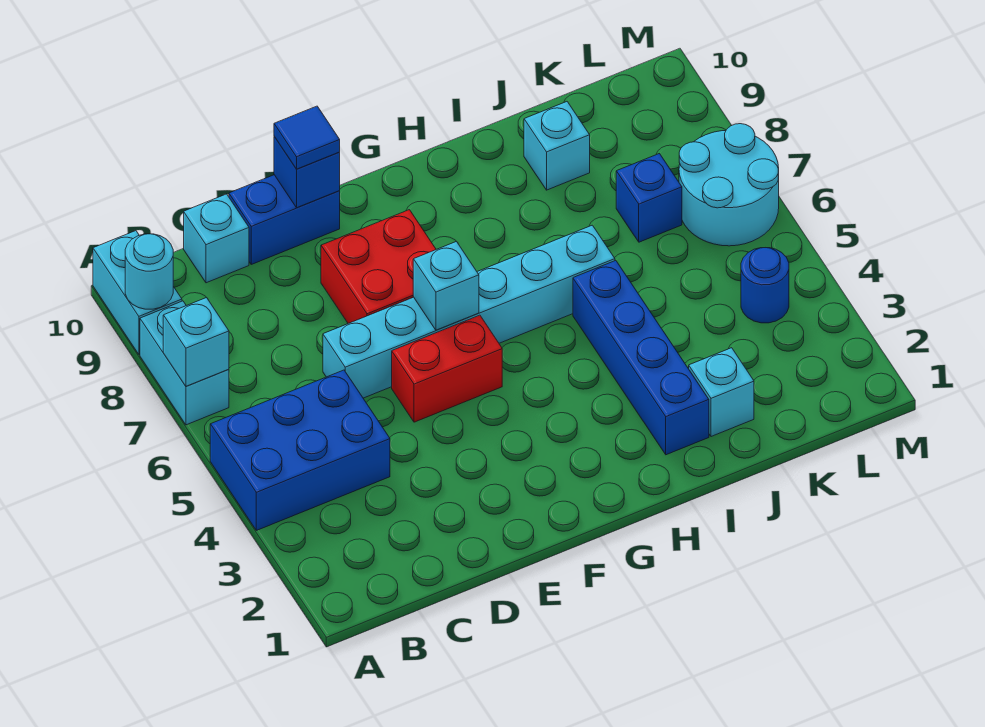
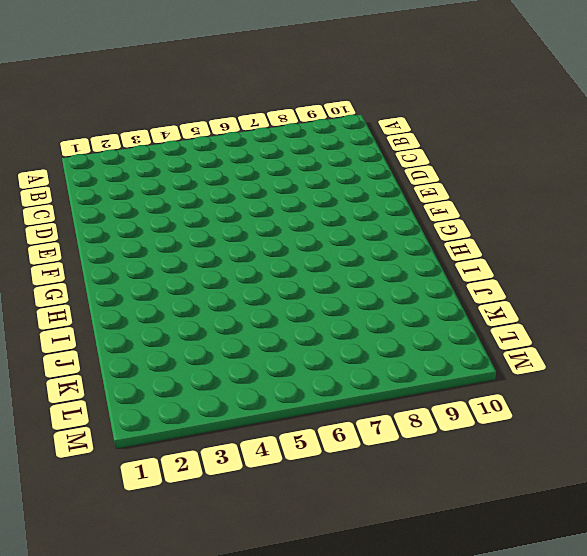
none -> blue brick A4:C5 level 1
none -> cyan brick A7:A8 level 1
none -> cyan brick A9:A10 level 1

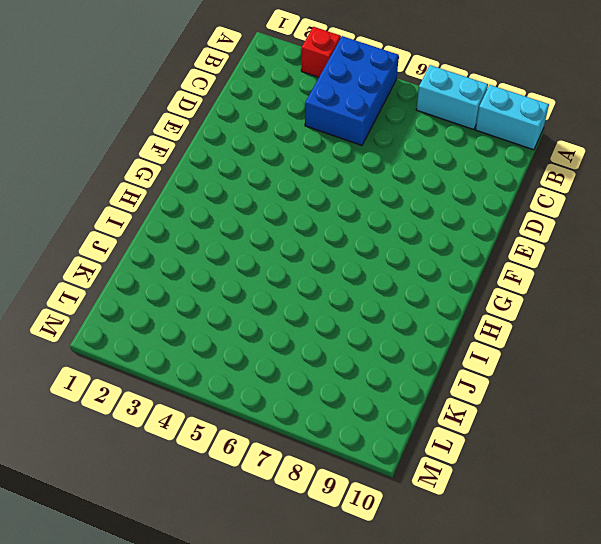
red brick A3 level 1 -> none
none -> cyan brick C10 level 1
none -> cyan brick D6:I6 level 1
none -> blue brick D10:E10 level 1

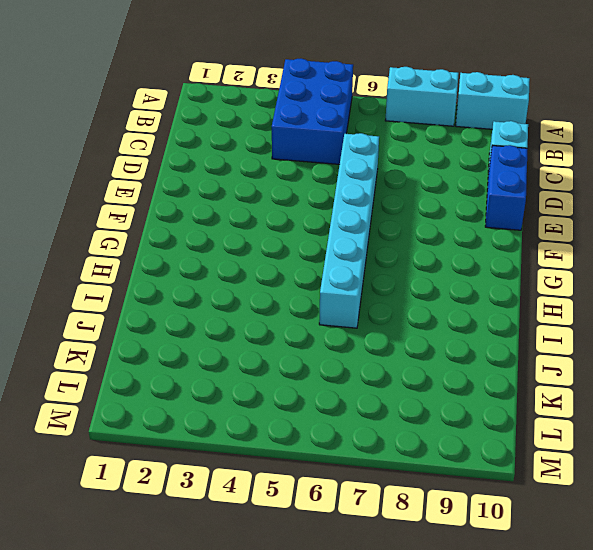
none -> red brick E5:F5 level 1
none -> red brick E7:F8 level 1
none -> blue brick I2:I5 level 1

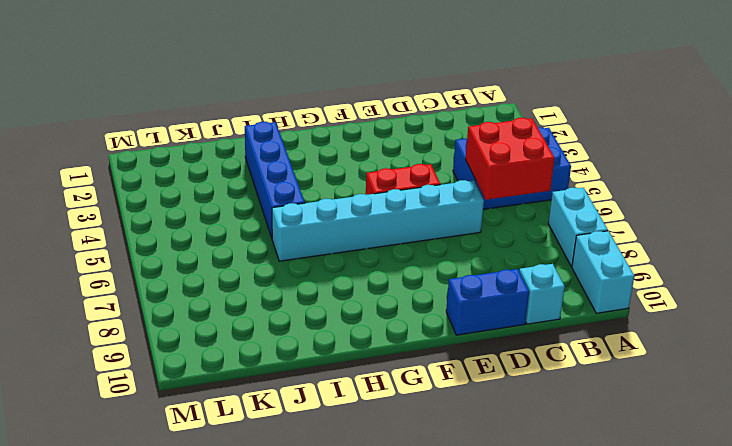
red brick B5:C6 level 2 -> red brick E7:F8 level 1
none -> cyan brick J2 level 1
none -> cyan brick J9 level 1
none -> blue brick K7 level 1

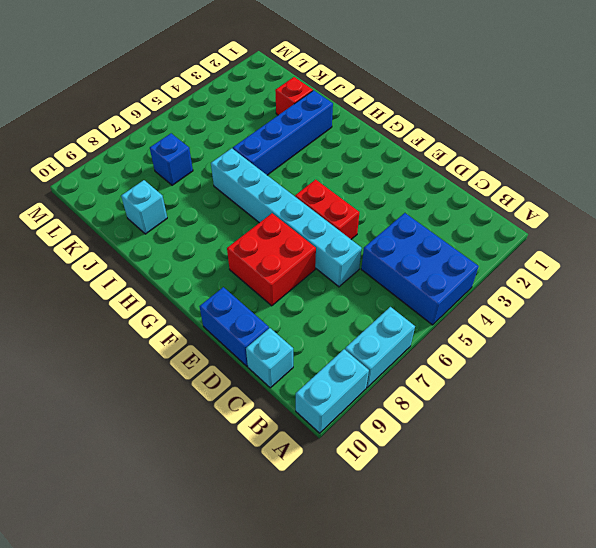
red brick J2 level 1 -> cyan brick J2 level 1
none -> blue round brick L4 level 1
none -> cyan round brick L6:M7 level 1
none -> cyan brick A7 level 2

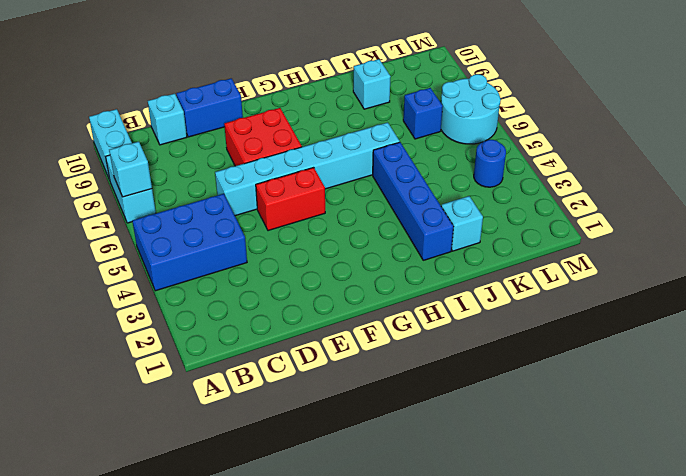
none -> cyan round brick A9 level 2
none -> blue brick E10 level 2
none -> cyan brick F6 level 2

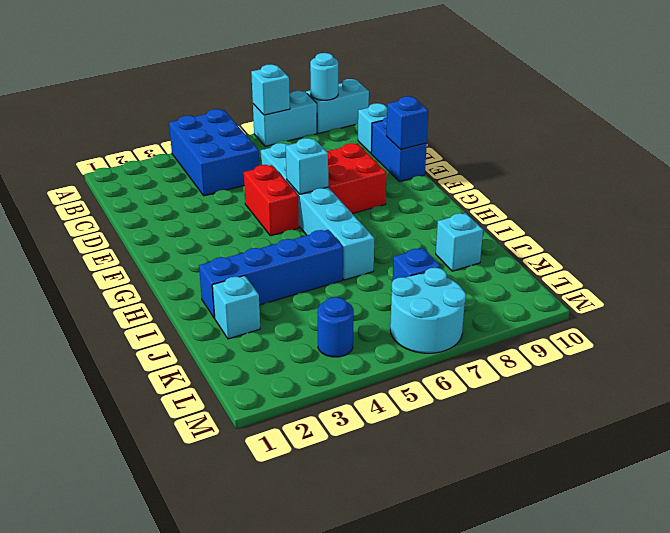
none -> blue tile E10 level 3

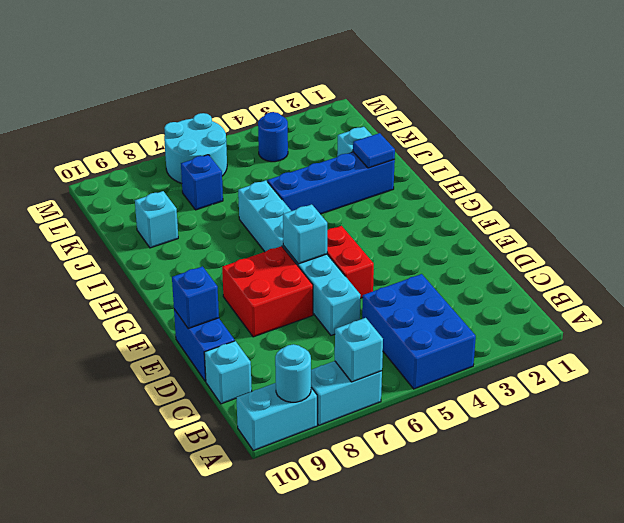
blue tile I2 level 2 -> blue tile E10 level 3

